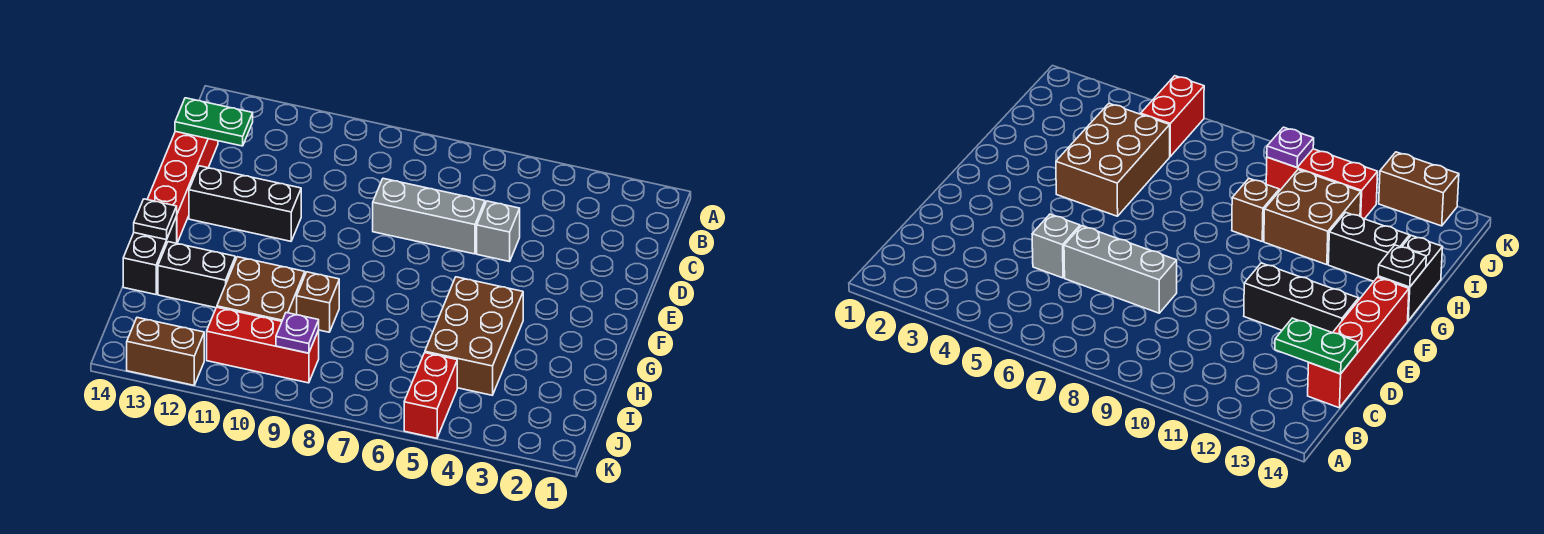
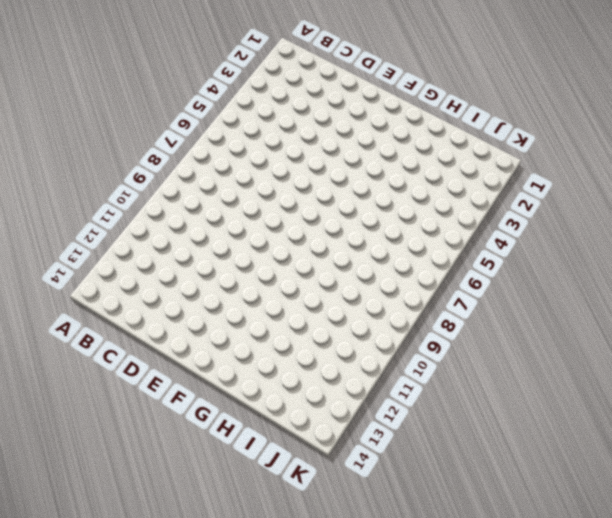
none -> red brick C14:F14 level 1
none -> grey brick D5 level 1
none -> grey brick D6:D8 level 1

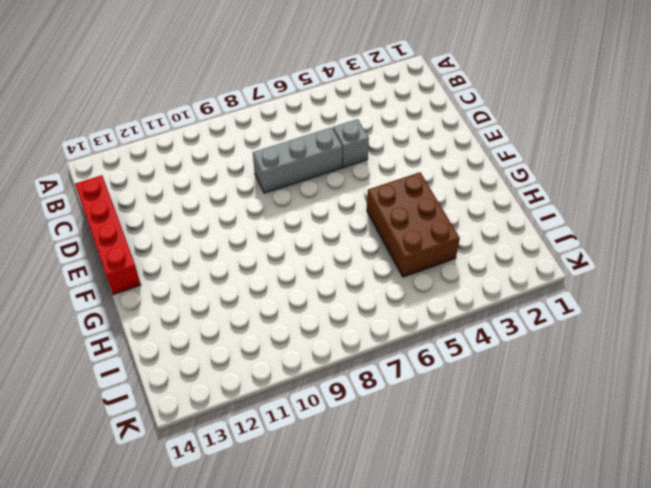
none -> black brick E11:E13 level 1
none -> black brick G14:H14 level 1
none -> brown brick H9 level 1

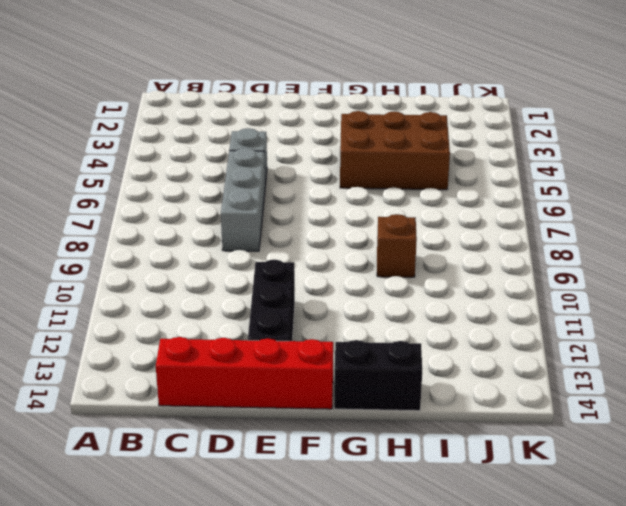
none -> brown brick H10:I11 level 1
none -> black brick H12:H13 level 1
none -> red brick J5:K5 level 1

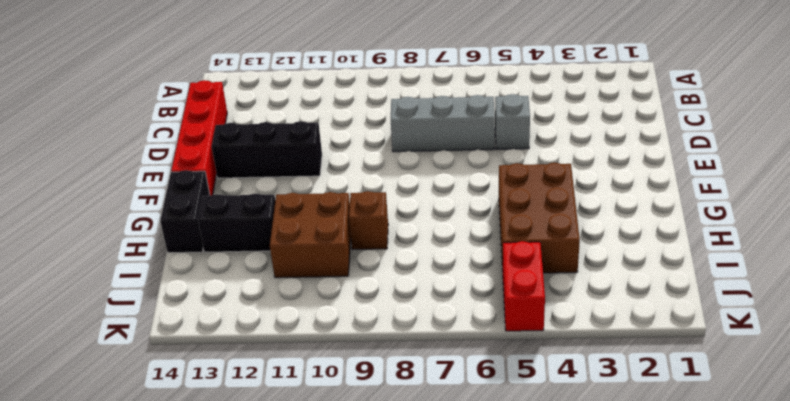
none -> red brick J9:J11 level 1
none -> brown brick K12:K13 level 1
none -> green plate C13:C14 level 2

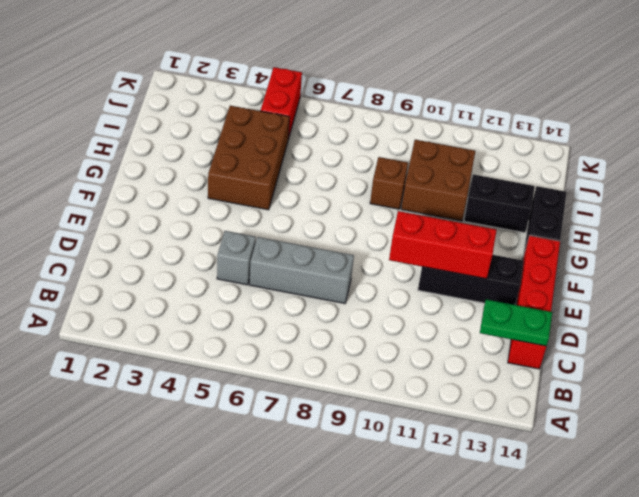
red brick E10:E12 level 2 -> red brick J9:J11 level 1
none -> brown brick K12:K13 level 1
none -> black plate G14 level 2
none -> purple plate J9 level 2

